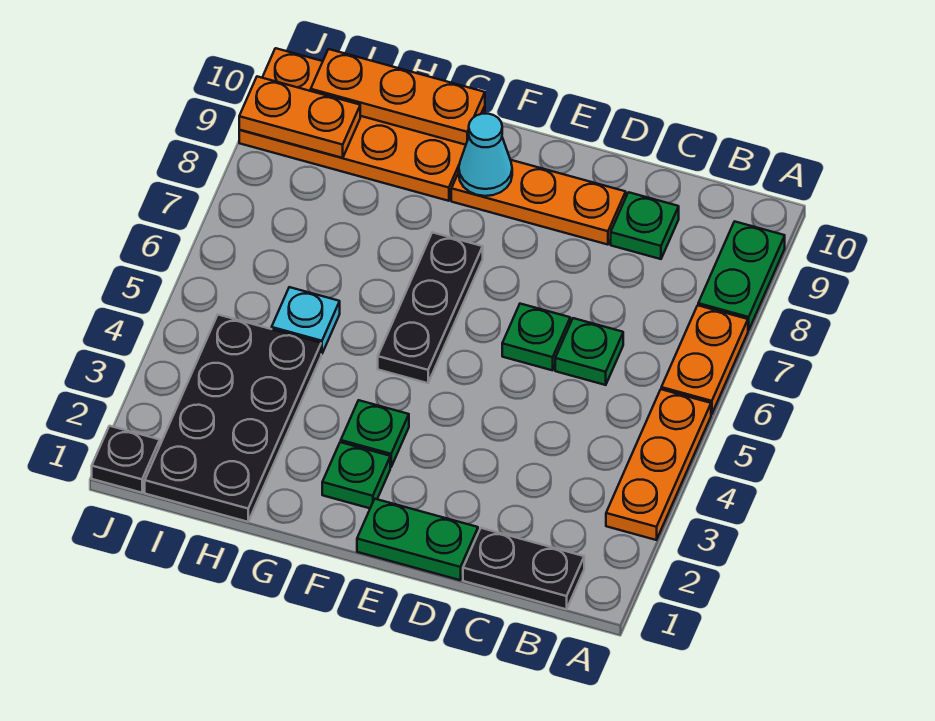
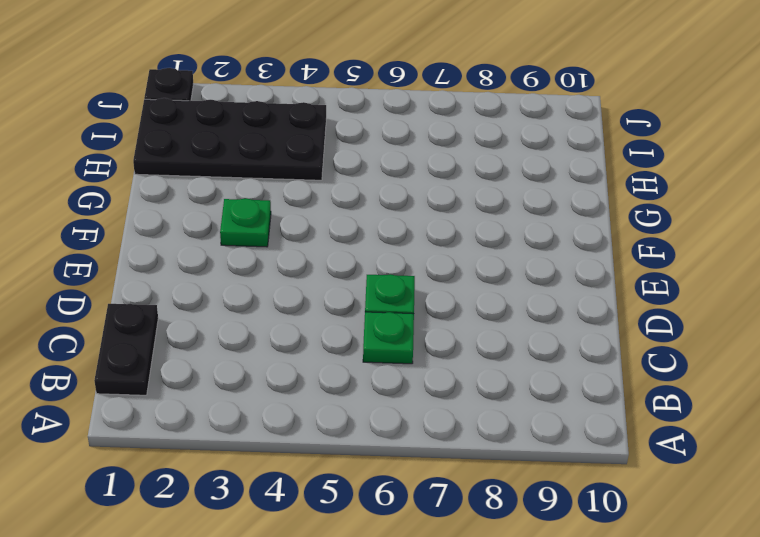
none -> orange plate A3:A5 level 1
none -> orange plate A6:A7 level 1
none -> green plate A8:A9 level 1

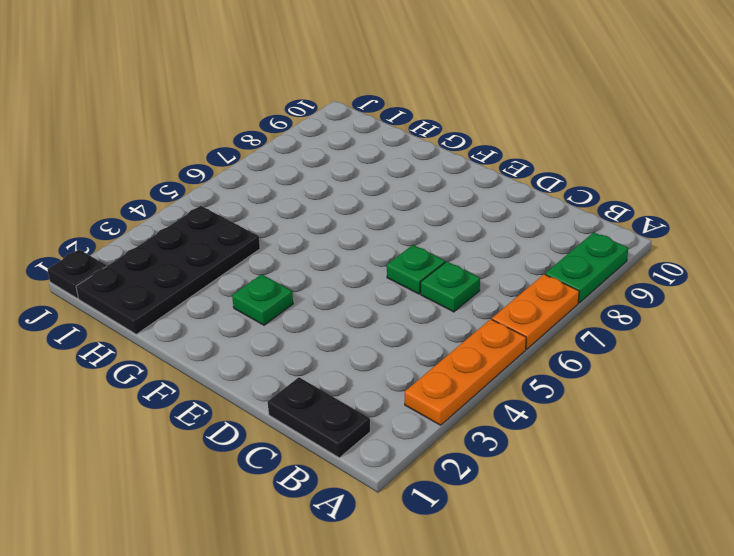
none -> green plate C9 level 1
none -> green plate D1:E1 level 1
none -> orange plate D9:F9 level 1

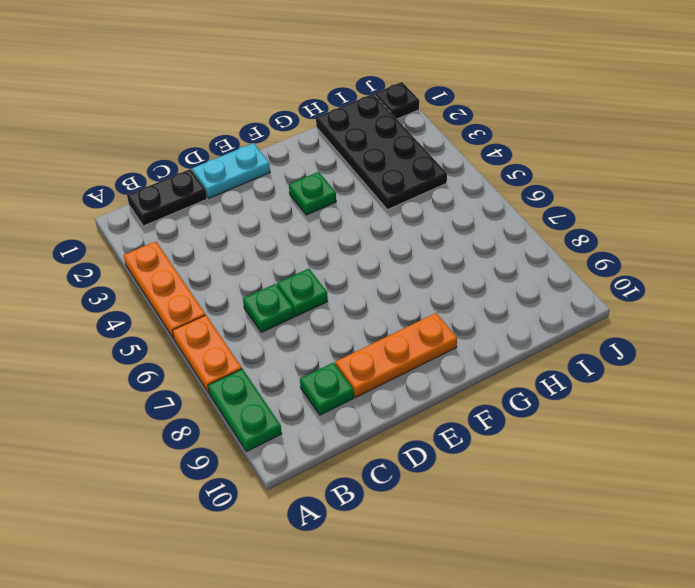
cyan plate D1:E1 level 1 -> green plate D1:E1 level 1
none -> green plate F2 level 1
none -> black plate F5:F7 level 1
none -> orange plate G9:J10 level 1

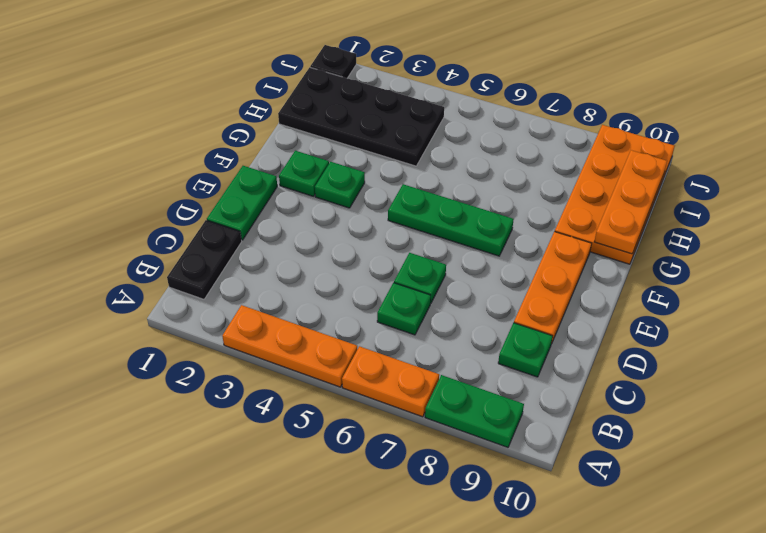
green plate F5:F7 level 1 -> black plate F5:F7 level 1
none -> cyan plate H5 level 1
none -> cyan cone F9 level 2
none -> orange plate I9:J9 level 2

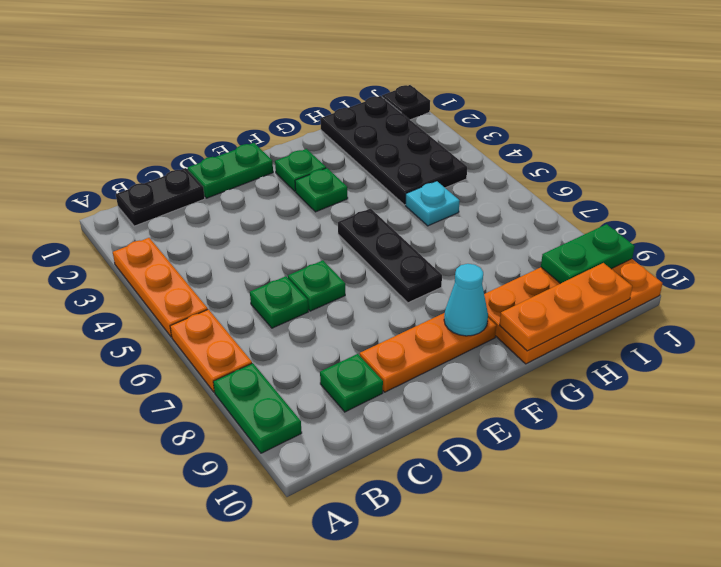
green plate I9:J9 level 2 -> orange plate I9:J9 level 2

